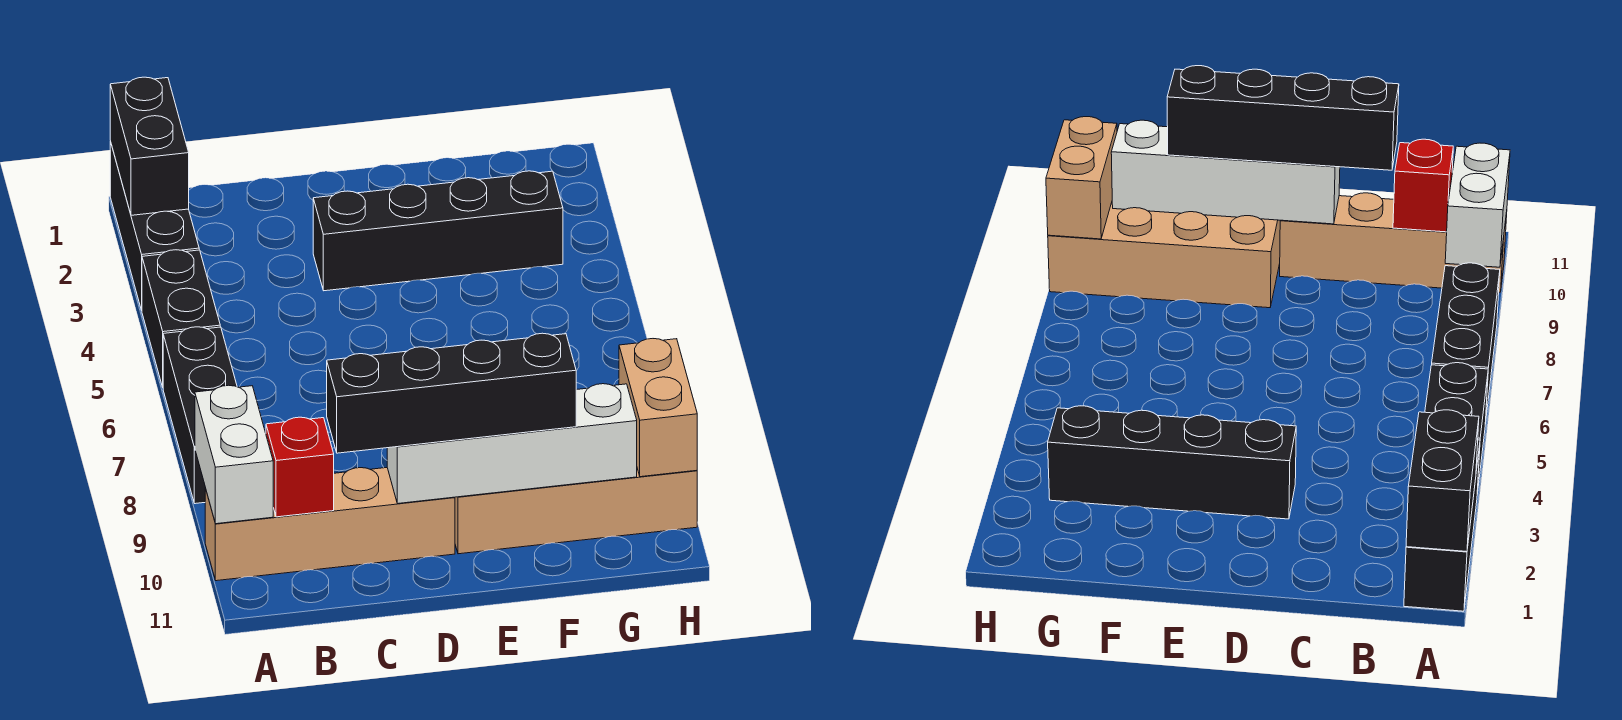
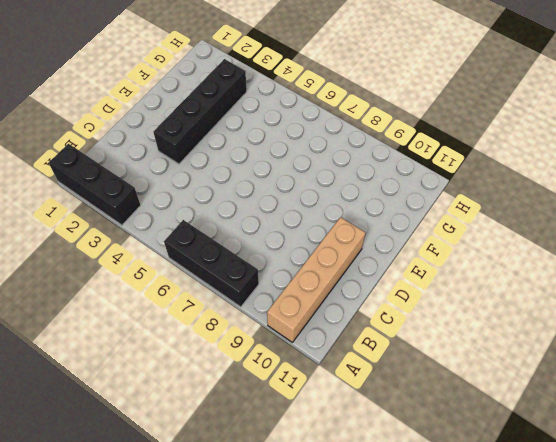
none -> black brick A4:A5 level 1
none -> tan brick E9:H10 level 1
none -> black brick A1:A2 level 2

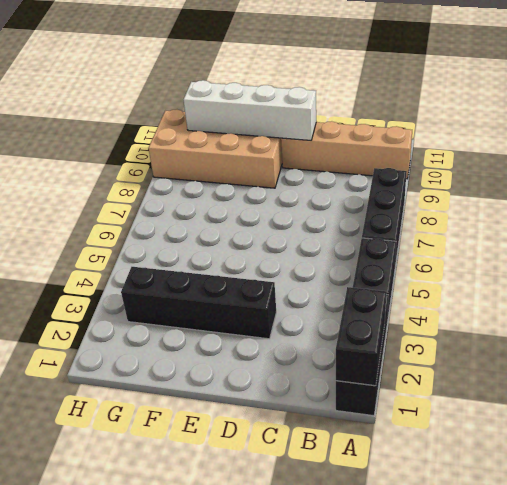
none -> white brick A9:A10 level 2
none -> red brick B10 level 2
none -> tan brick H9:H10 level 2

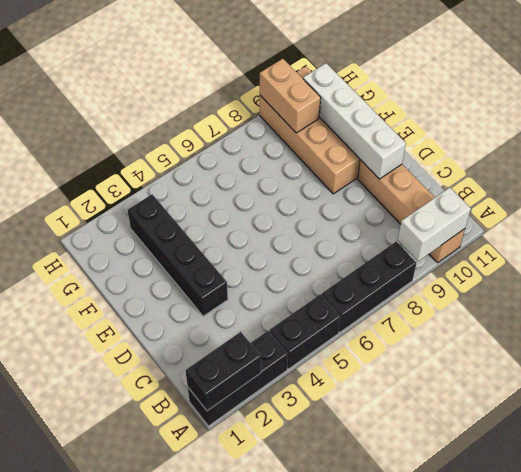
tan brick G9:H9 level 2 -> tan brick H9:H10 level 2
none -> red brick B10 level 2
none -> black brick C10:F10 level 3

